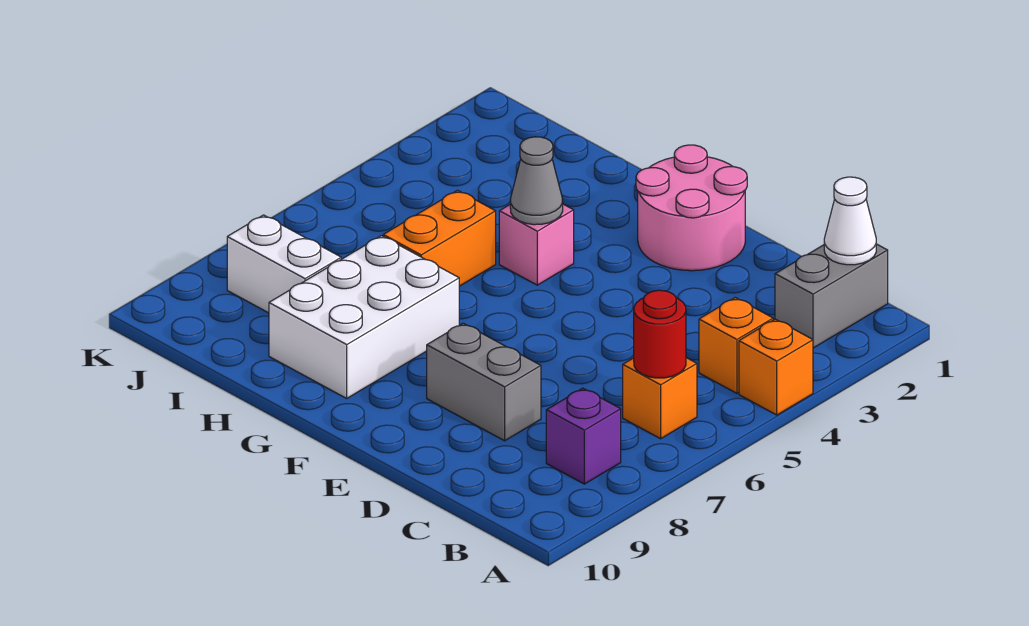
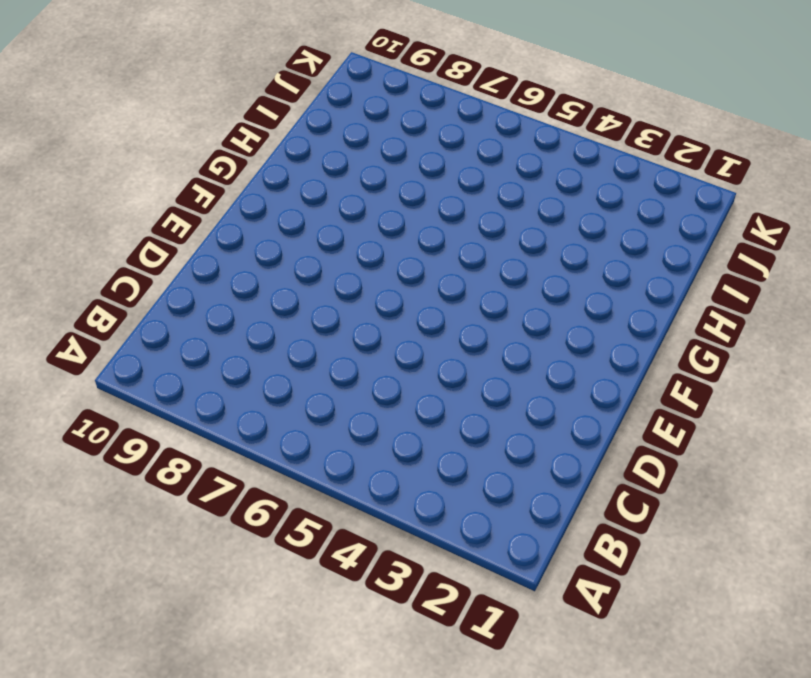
none -> orange brick A4 level 1
none -> grey brick B1:B2 level 1
none -> orange brick B4 level 1

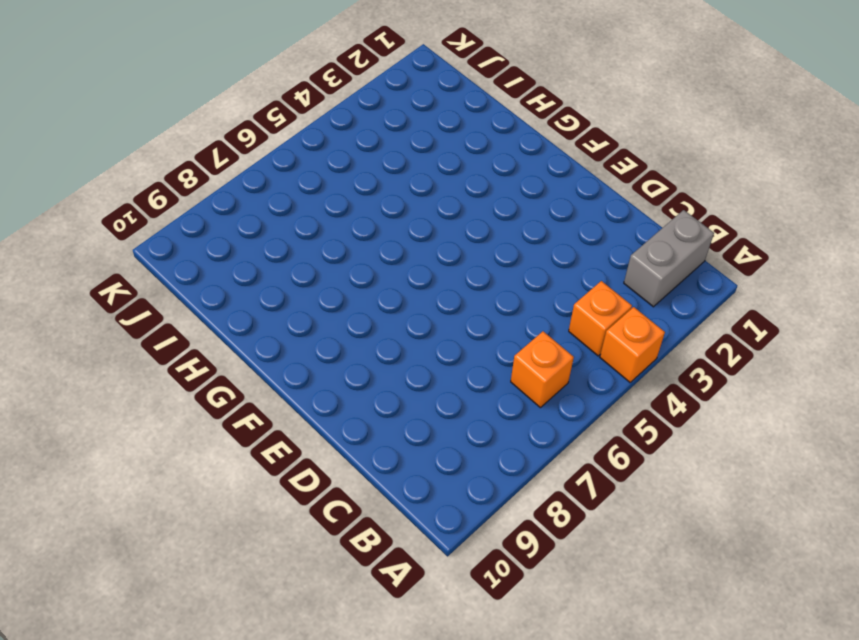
none -> purple brick B8 level 1
none -> grey brick D8:E8 level 1
none -> pink round brick E1:F2 level 1

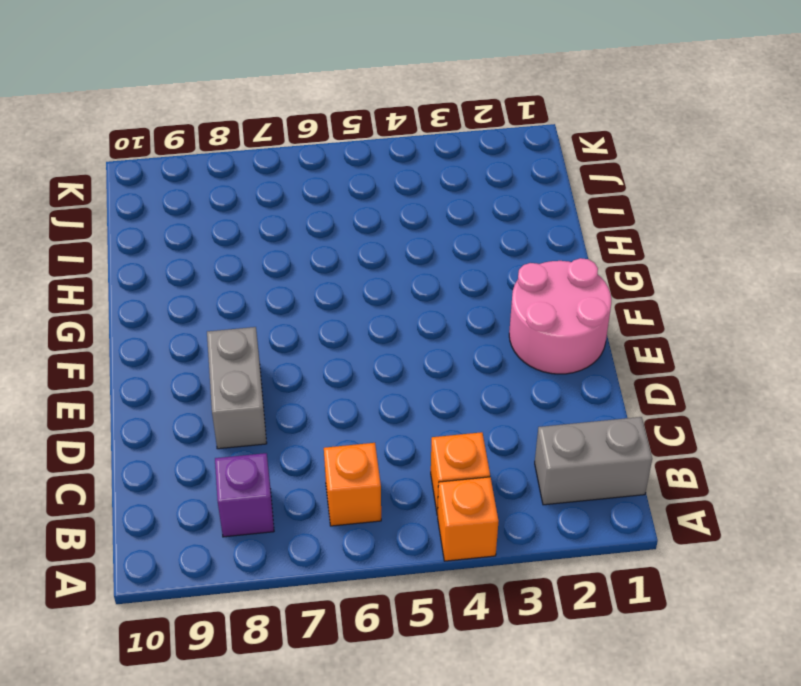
none -> pink brick G4 level 1
none -> white brick G7:H9 level 1
none -> orange brick H5:H6 level 1

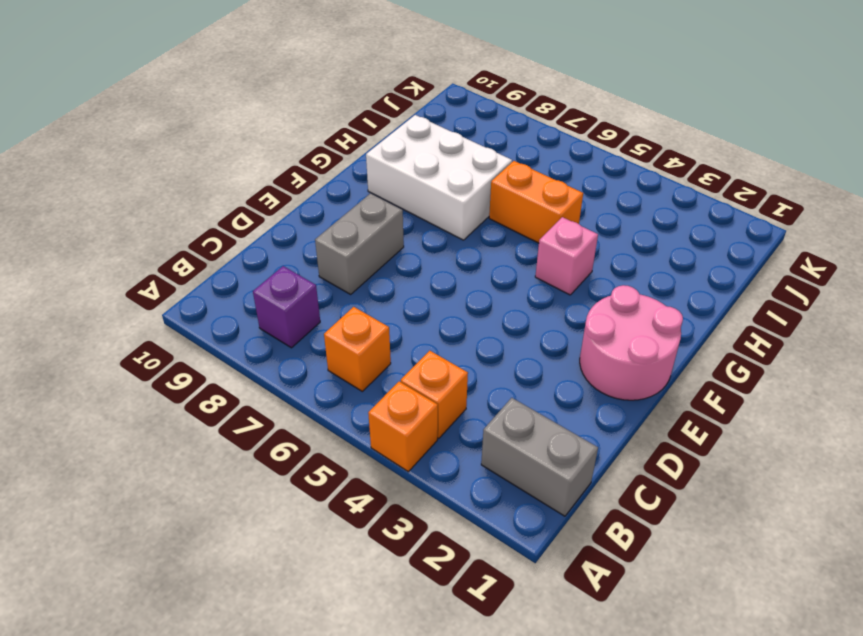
none -> white brick I8:J8 level 1
none -> white cone B1 level 2
none -> red round brick B6 level 2

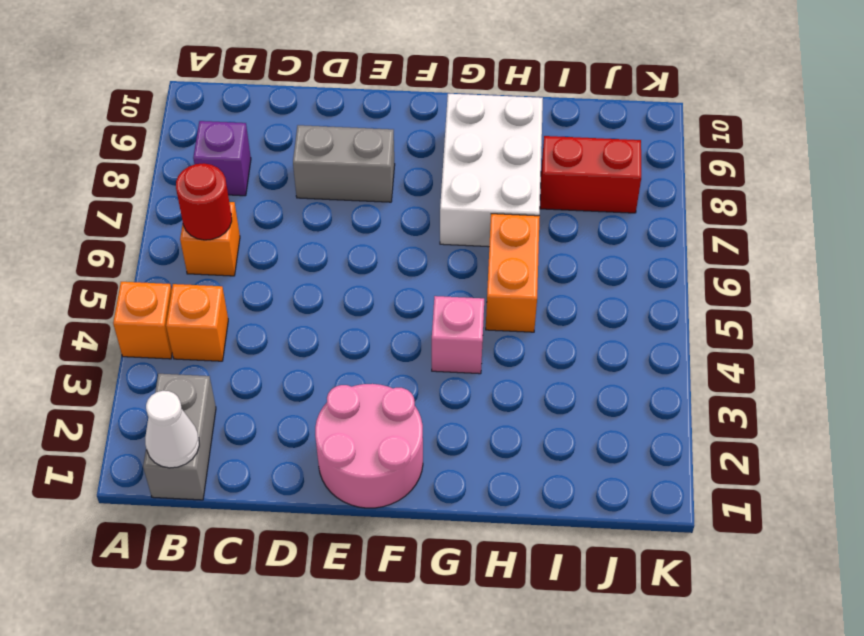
red brick I8:J8 level 1 -> white brick I8:J8 level 1
none -> grey cone G4 level 2

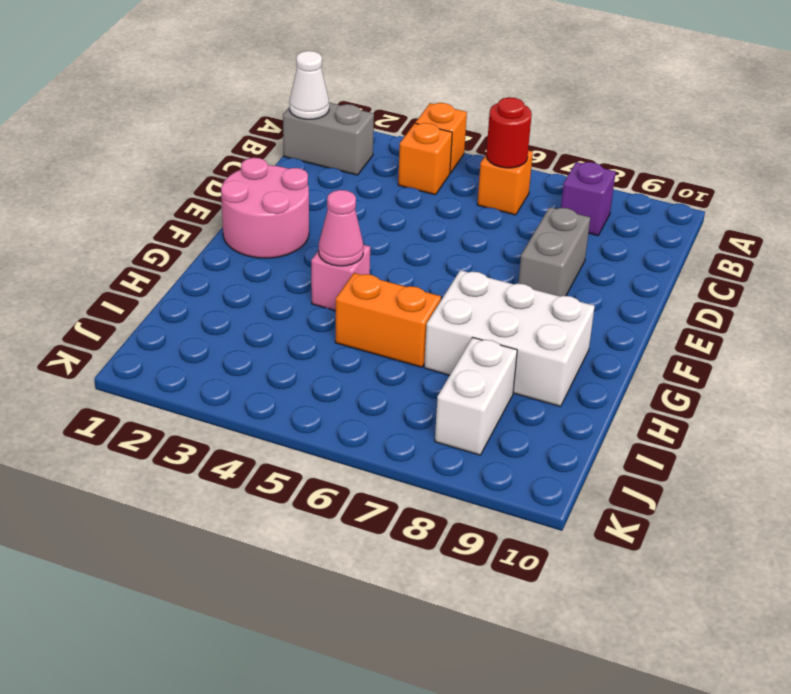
pink cone G4 level 2 -> grey cone G4 level 2

